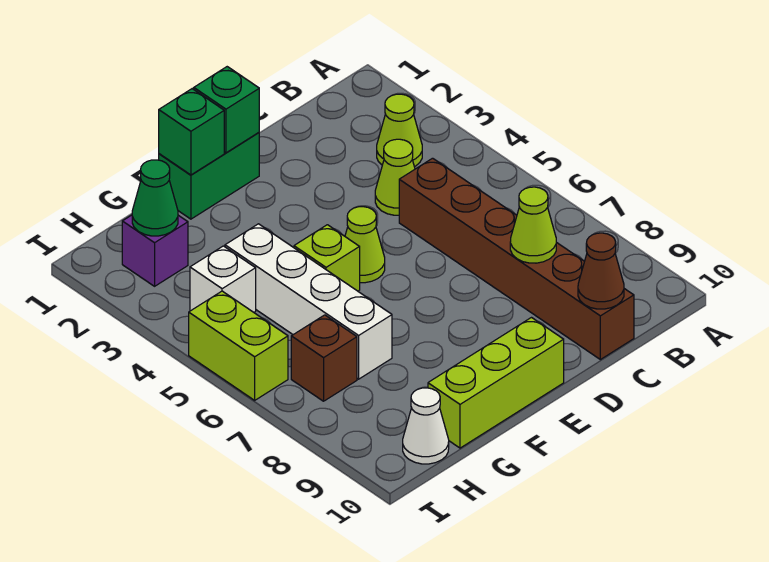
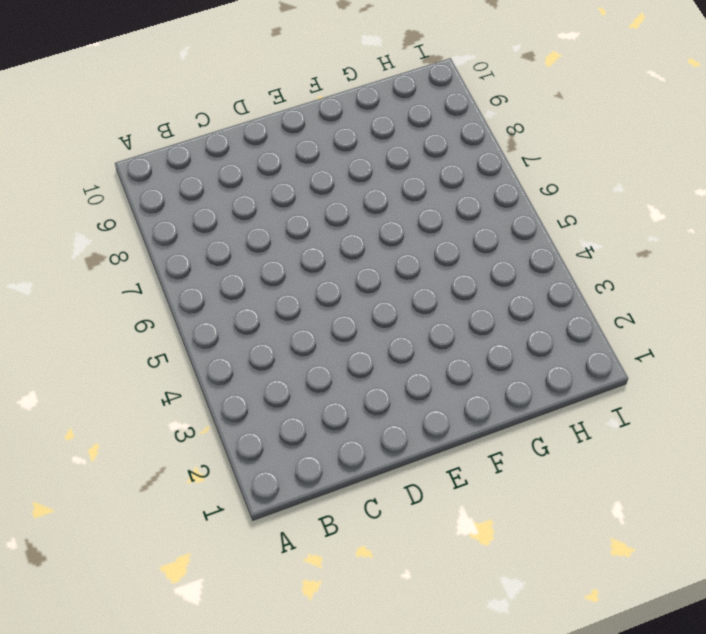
none -> lime cone B3 level 1
none -> lime cone C4 level 1
none -> brown brick C5:C10 level 1

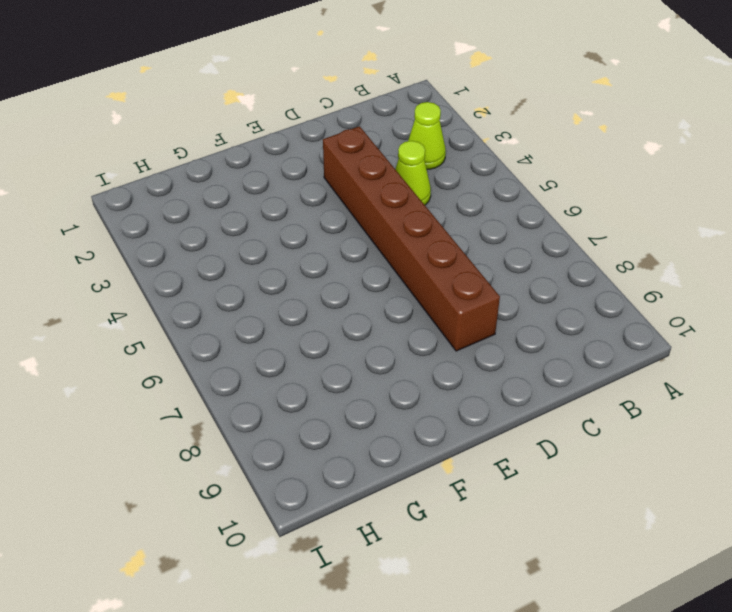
brown brick D3:D8 level 1 -> brown brick C5:C10 level 1
none -> green brick E1:F1 level 1
none -> lime cone E5 level 1
none -> lime brick E10:G10 level 1

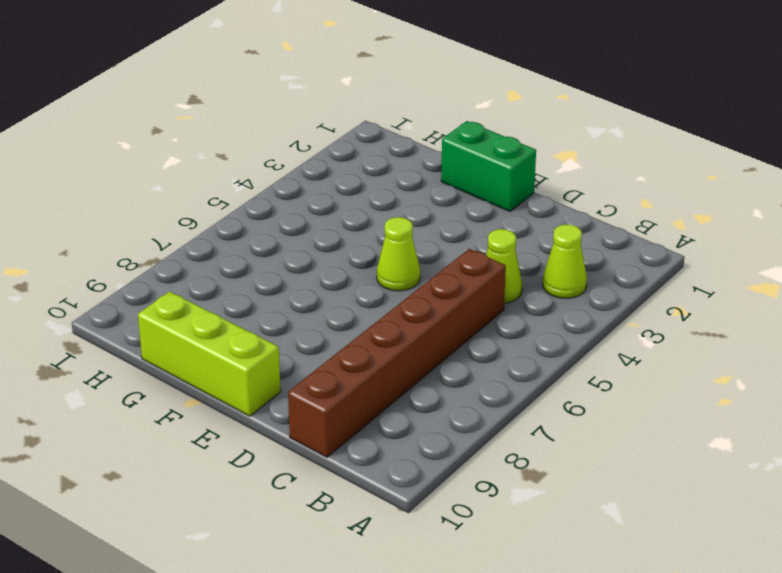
none -> lime brick F5 level 1
none -> white brick G4:G7 level 1
none -> purple brick H2 level 1

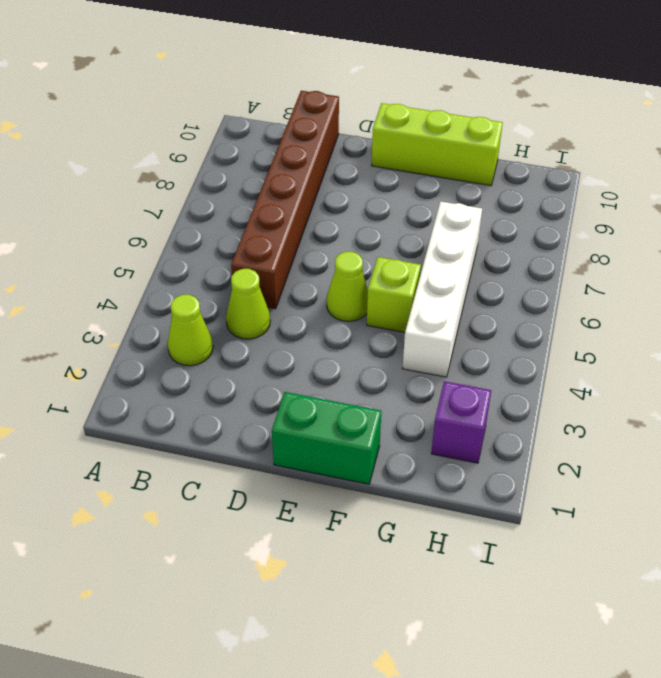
none -> white brick H4 level 1
none -> brown brick H7 level 1
none -> white cone H10 level 1

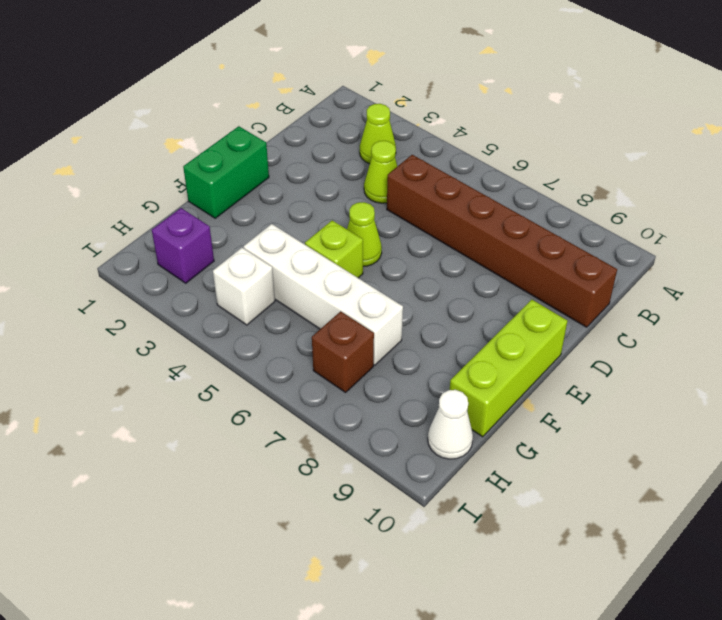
none -> lime brick I5:I6 level 1
none -> lime cone C8 level 2
none -> brown cone C10 level 2

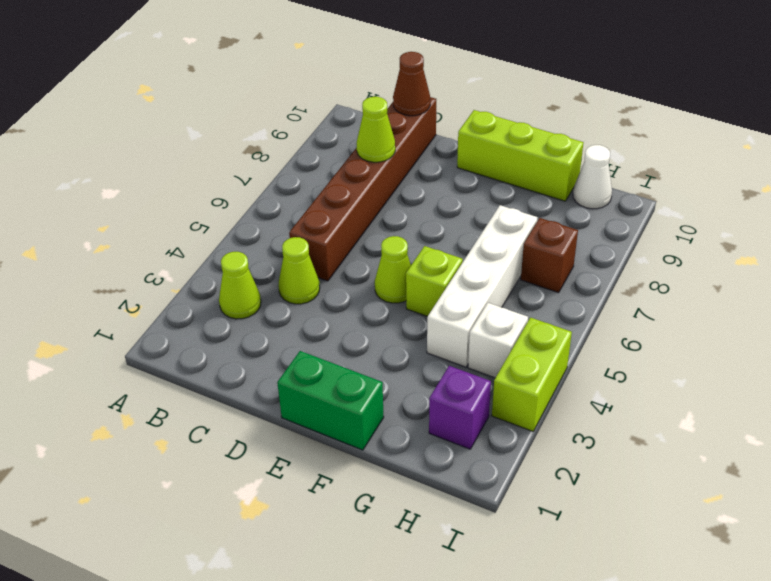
lime brick I3:I4 level 1 -> lime brick I5:I6 level 1
none -> green brick E1 level 2
none -> green brick F1 level 2
none -> green cone H2 level 2

